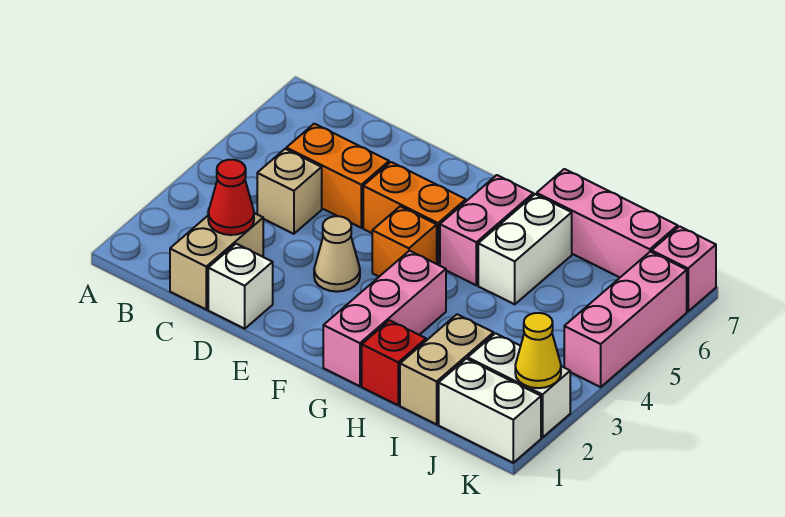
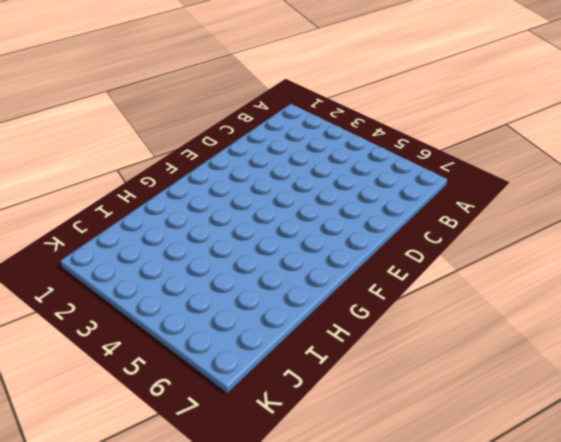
none -> tan brick C1:C2 level 1
none -> tan brick C4 level 1
none -> orange brick C5:D5 level 1

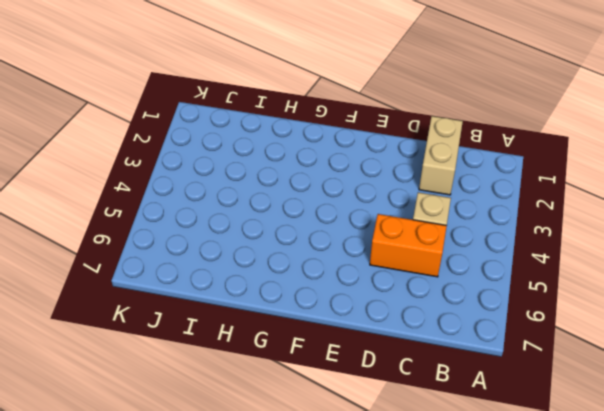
none -> white brick D1 level 1
none -> tan cone E3 level 1
none -> orange brick E5:F5 level 1

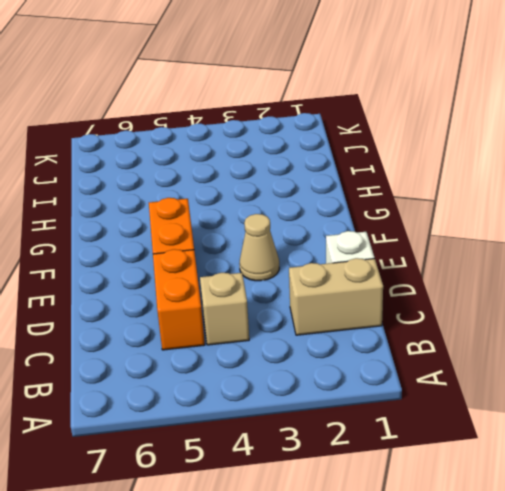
none -> orange brick F4 level 1
none -> pink brick G1:G3 level 1
none -> pink brick G5:G6 level 1

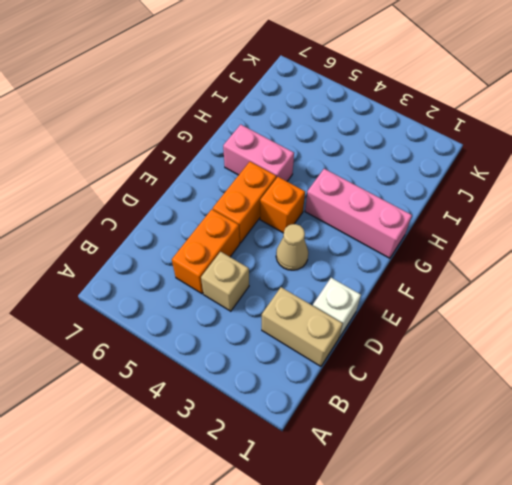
none -> red brick H1 level 1
none -> white brick H5:H6 level 1
none -> pink brick H7:J7 level 1

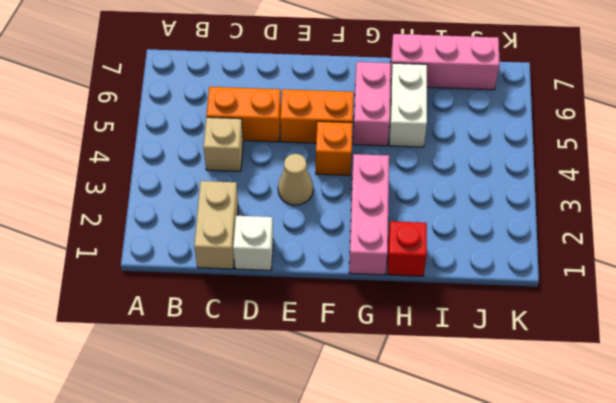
none -> tan brick I1:I2 level 1
none -> white brick J1:K1 level 1
none -> white brick J2:K2 level 1

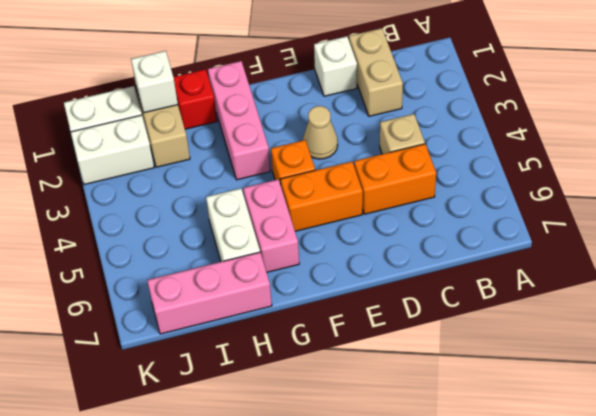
white brick I1 level 2 -> none
none -> pink brick K4:K6 level 1
none -> pink brick K7 level 1
none -> red cone C2 level 2

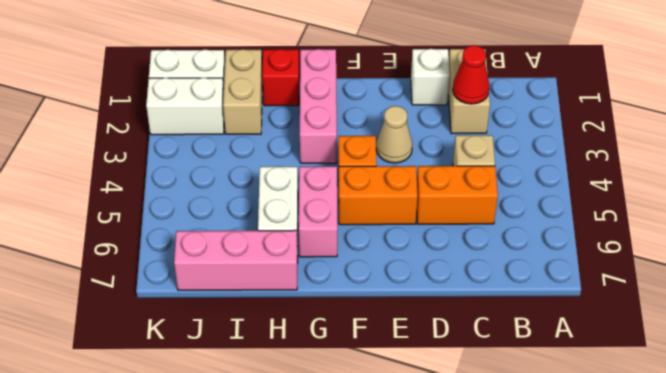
none -> pink brick K4:K6 level 1
none -> pink brick K7 level 1
none -> yellow cone K2 level 2

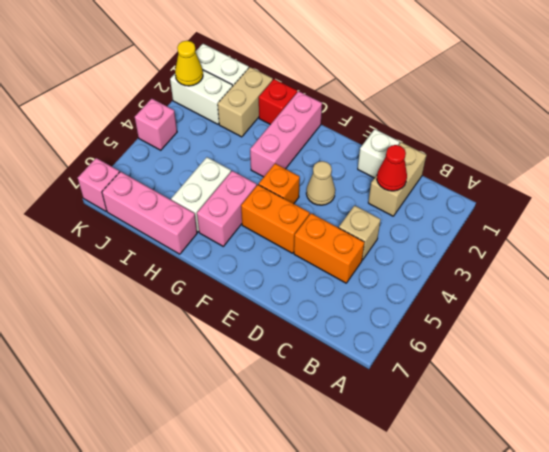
pink brick K4 level 1 -> pink brick K4:K6 level 1

